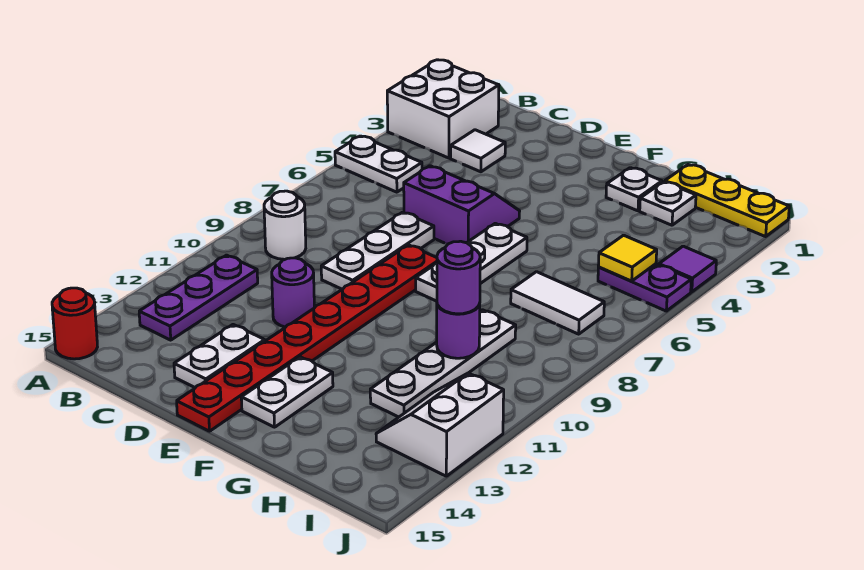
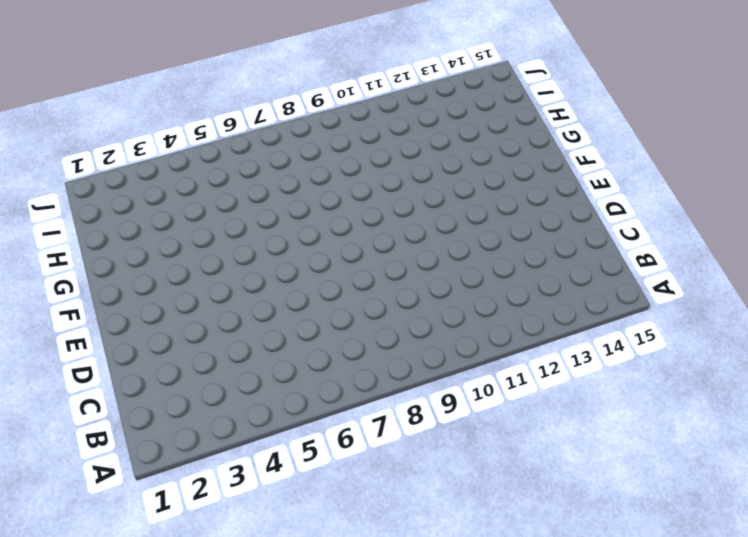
none -> white brick A2:B3 level 1
none -> white plate A5:B5 level 1
none -> red round brick A15 level 1

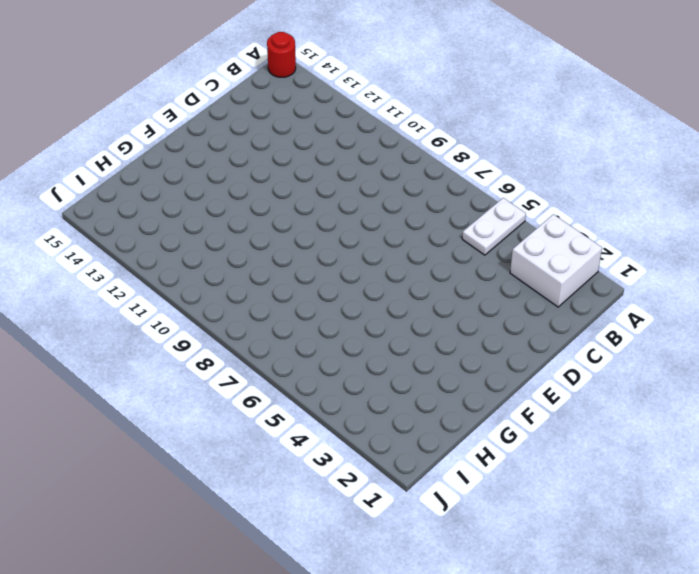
none -> white round brick B9 level 1
none -> purple plate B11:B13 level 1
none -> white tile C3 level 1

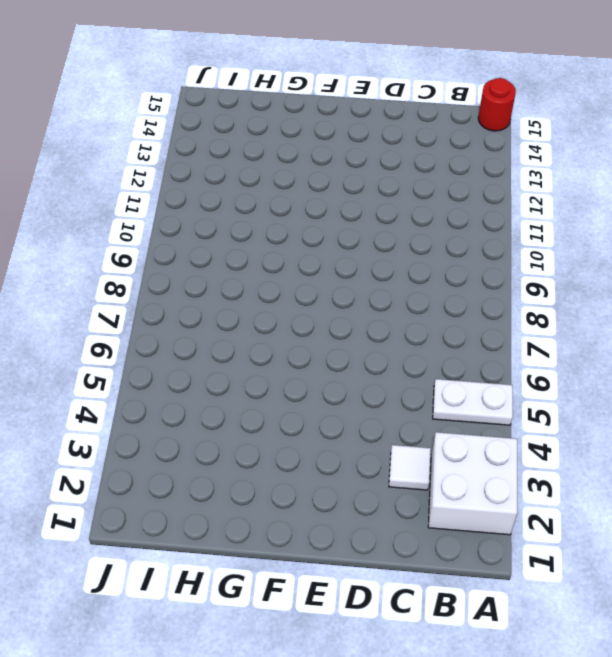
none -> white round brick B9 level 1
none -> purple plate B11:B13 level 1
none -> purple slope D5:E6 level 1 top 6

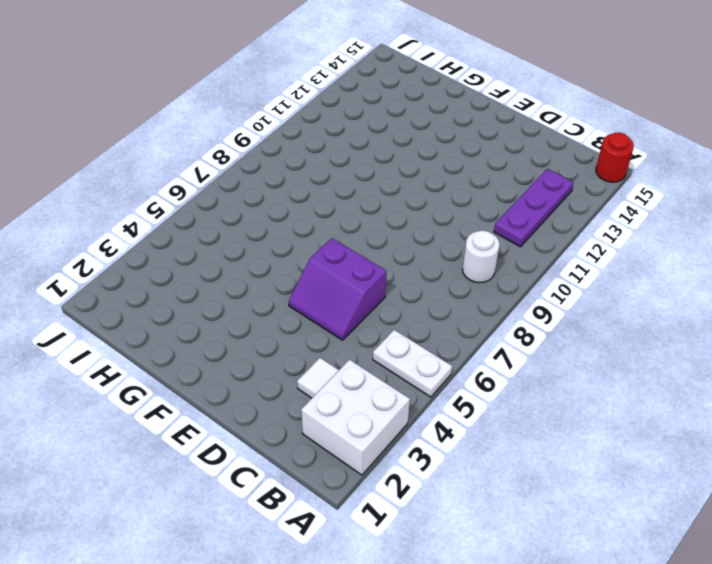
none -> white plate D7:D9 level 1
none -> purple round brick D11 level 1
none -> white plate D13:D14 level 1

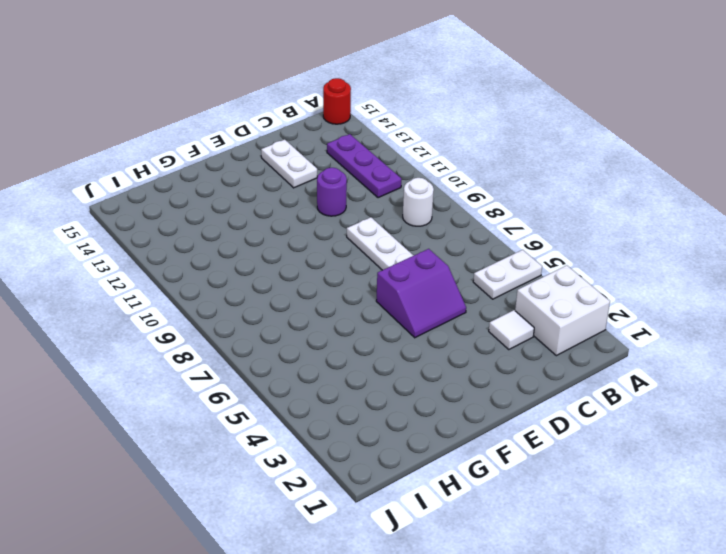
none -> red plate E8:E15 level 1
none -> white plate F6:F8 level 1
none -> white plate F13:F14 level 1

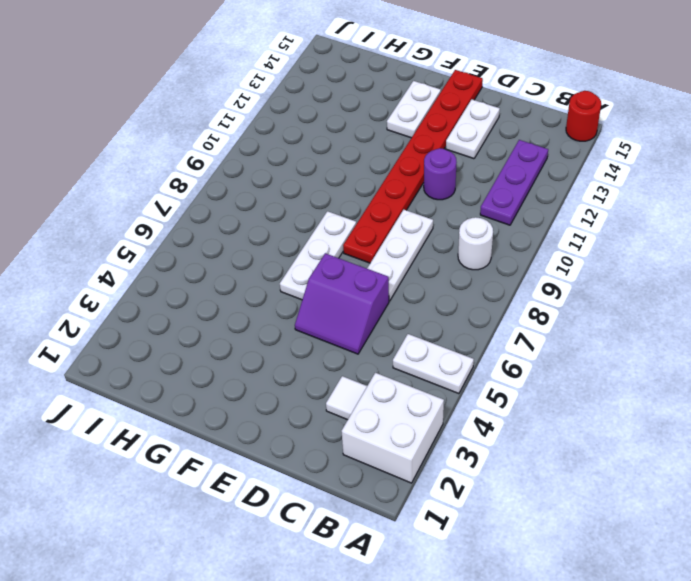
none -> white plate G2 level 1
none -> yellow plate H1:J1 level 1
none -> white plate H2 level 1

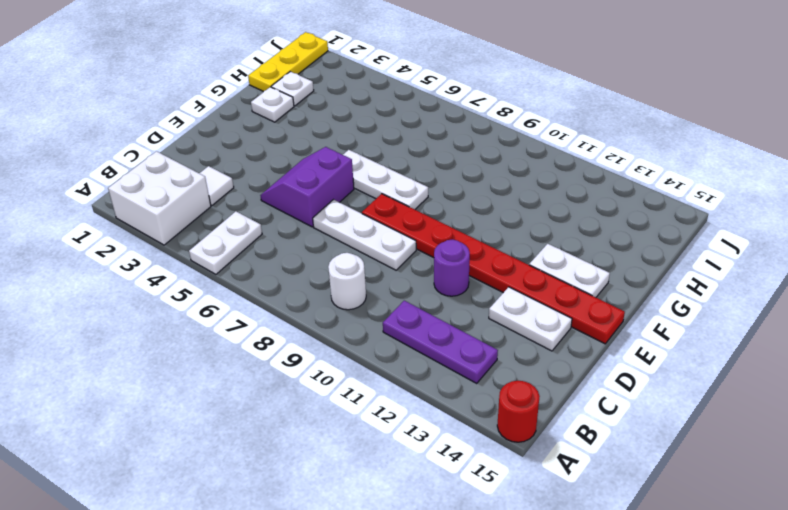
none -> white tile H7:I7 level 1
none -> white plate H9:H12 level 1
none -> purple plate I5:J5 level 1

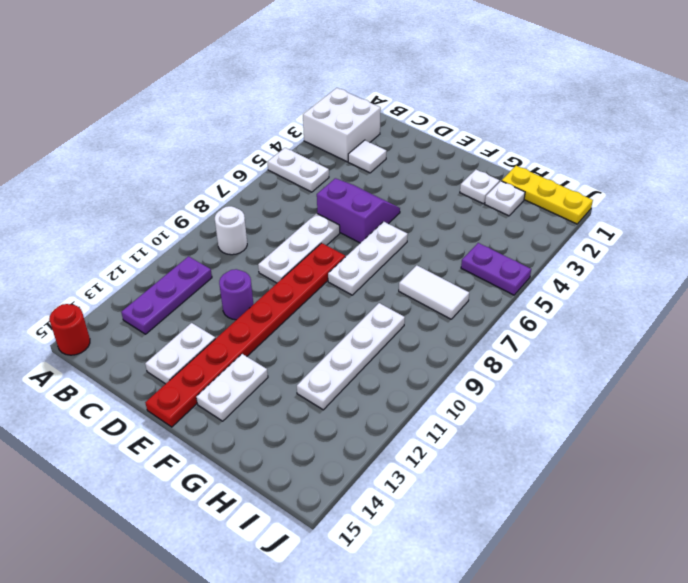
none -> white slope I12:J13 level 1 top J
none -> purple tile J4 level 1
none -> purple round brick H10 level 2

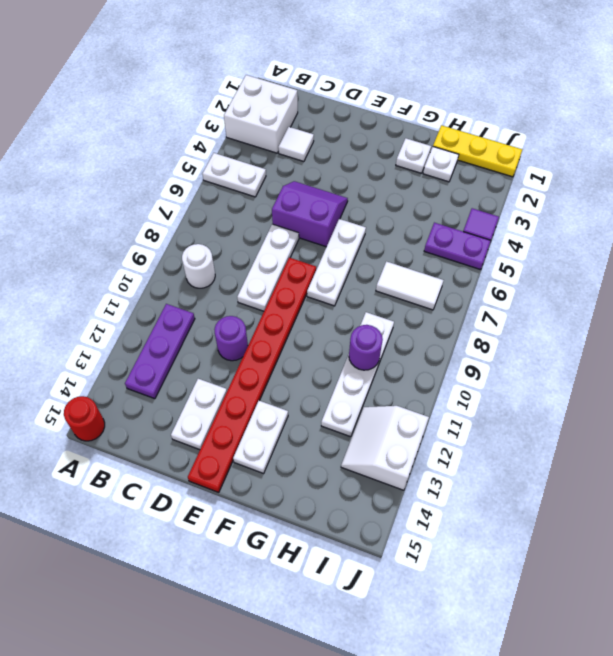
none -> yellow tile I5 level 2
none -> purple round brick H10 level 3

